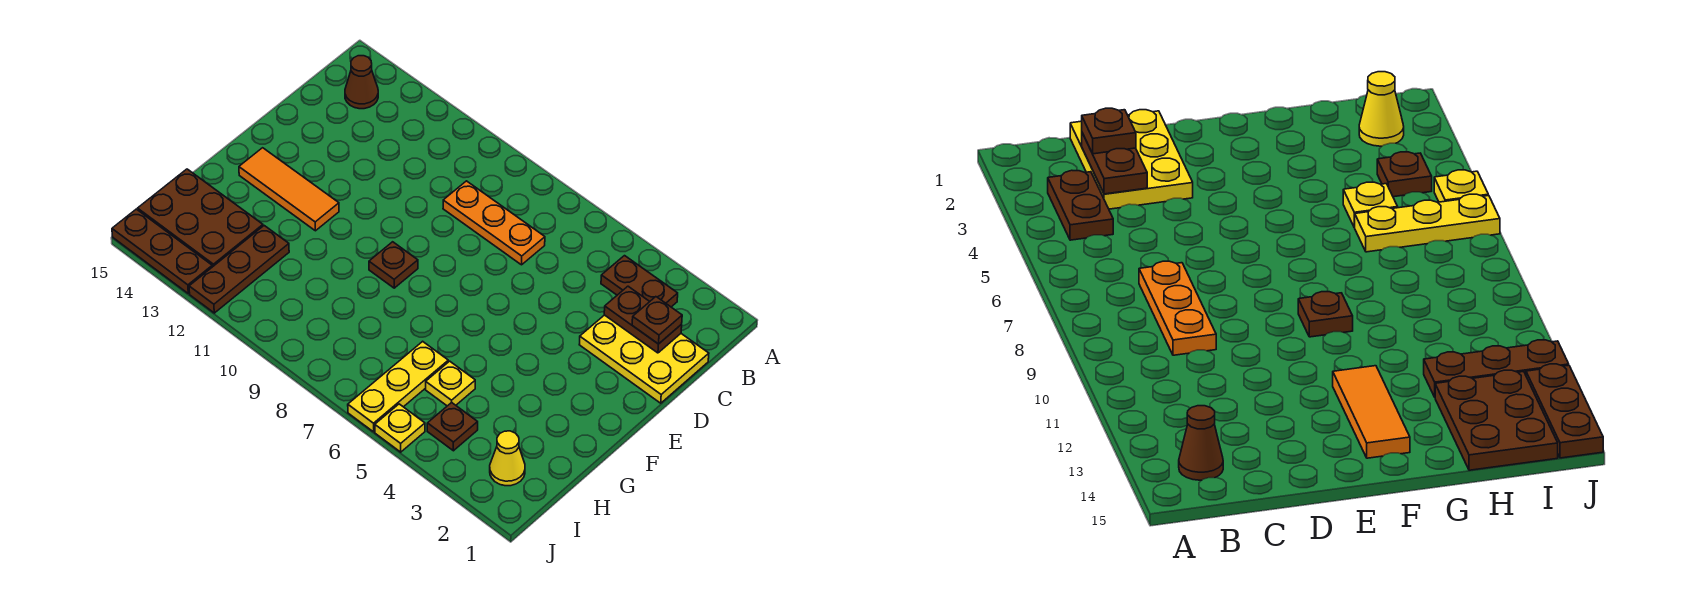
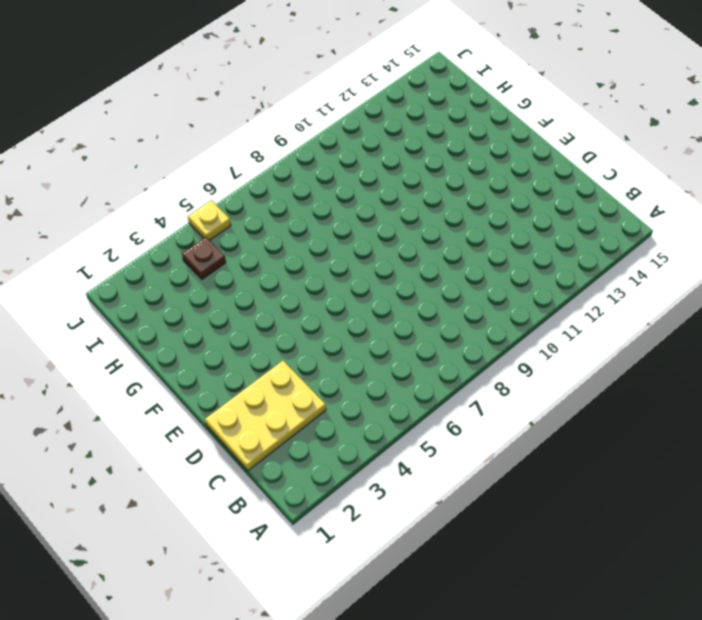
none -> brown plate B3:B4 level 1
none -> brown cone B14 level 1
none -> orange plate C7:C9 level 1

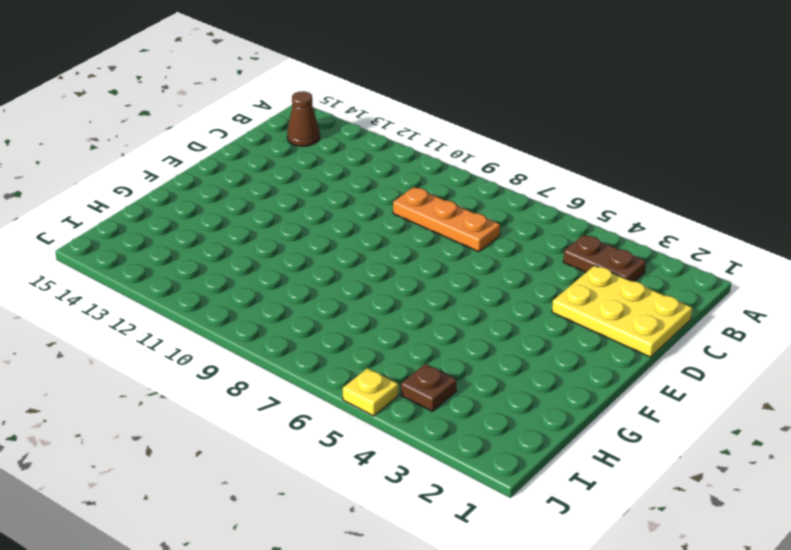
none -> brown plate F9 level 1
none -> orange tile F12:F14 level 1
none -> yellow plate H5 level 1

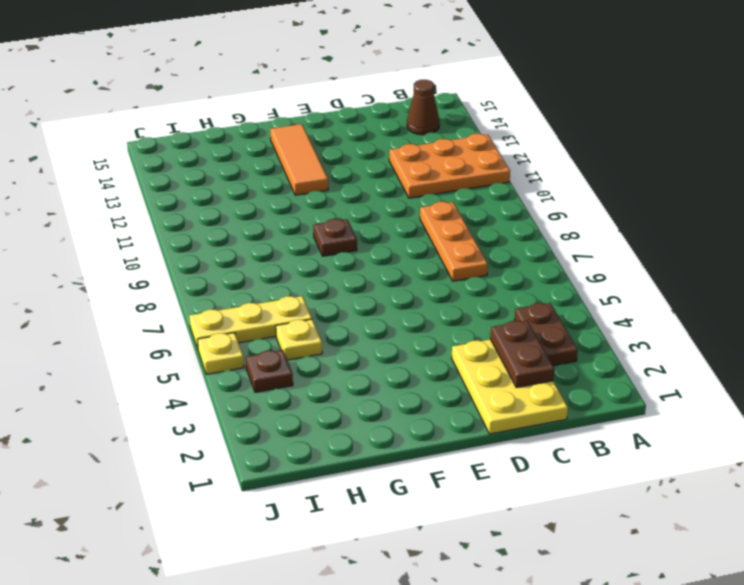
orange plate A11:C12 level 1 -> none
none -> brown plate H12:J12 level 1
none -> brown plate H13:I15 level 1
none -> yellow cone I2 level 1

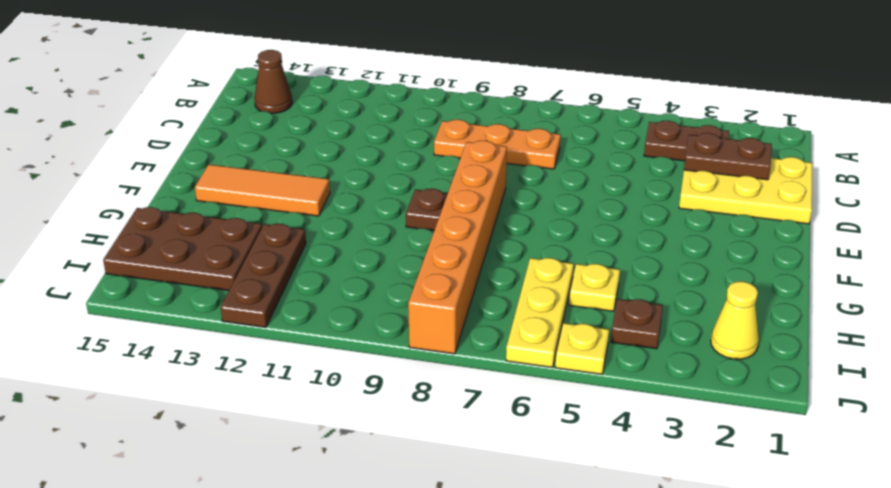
orange brick E8:J8 level 1 -> none
none -> brown plate J13:J15 level 1
none -> brown plate C2 level 3

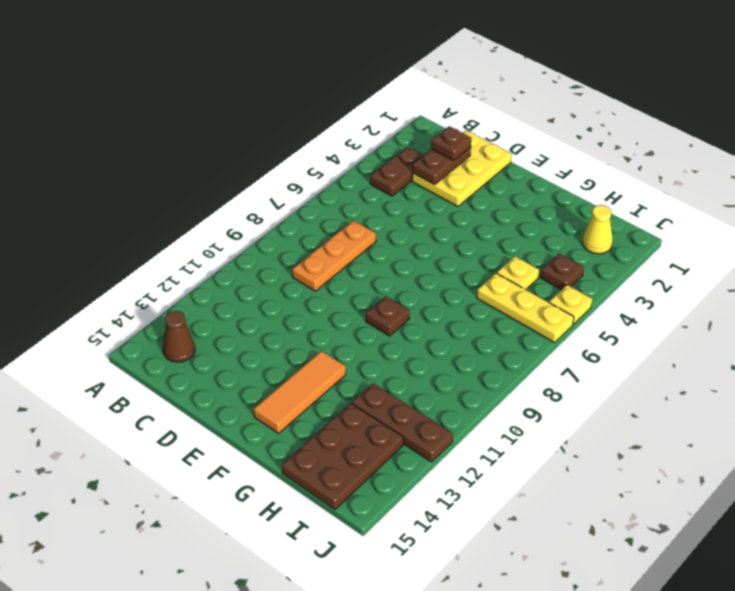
none -> brown plate J13:J15 level 1

